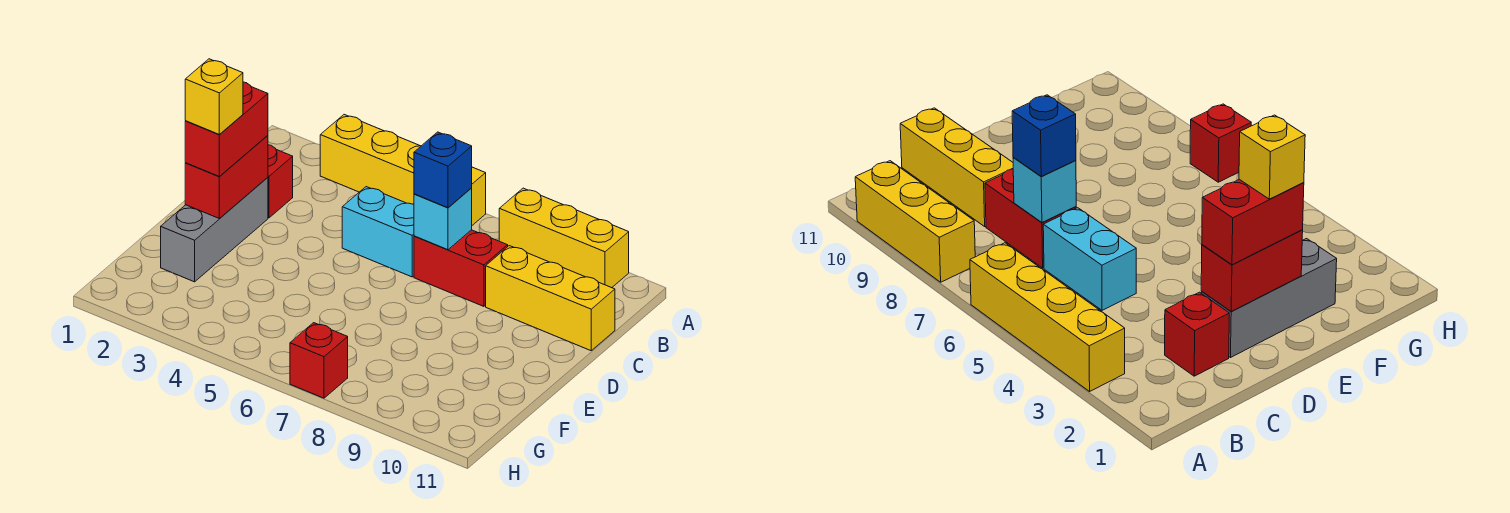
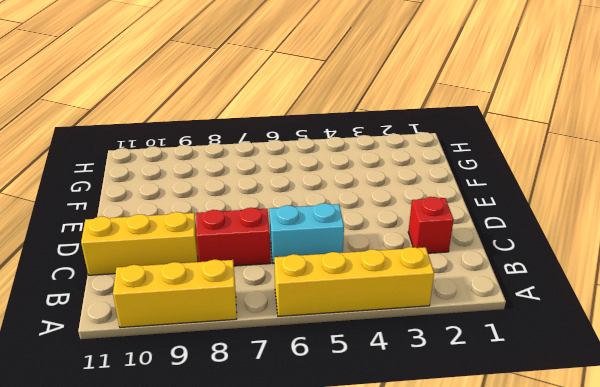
none -> grey brick D2:F2 level 1
none -> red brick H7 level 1
none -> cyan brick C7 level 2

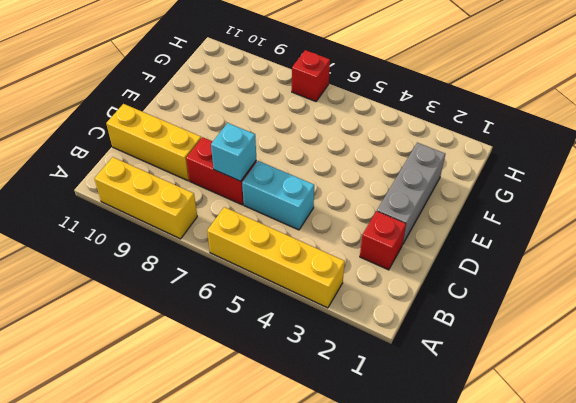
none -> red brick D2:E2 level 2
none -> blue brick C7 level 3
none -> red brick D2:E2 level 3

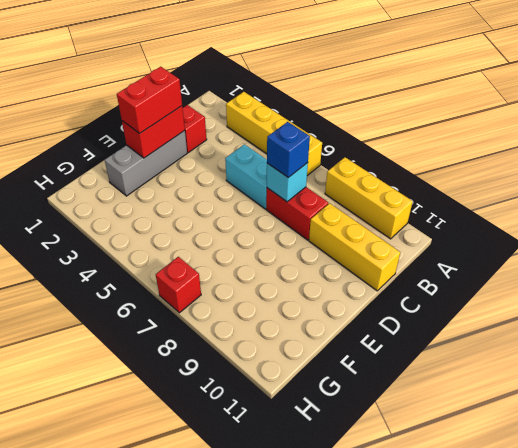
none -> yellow brick E2 level 4

